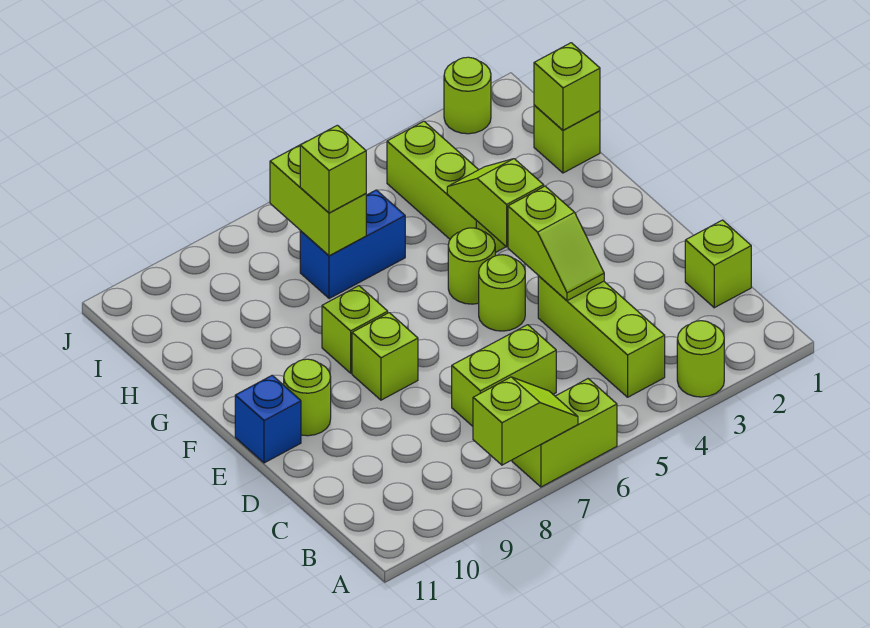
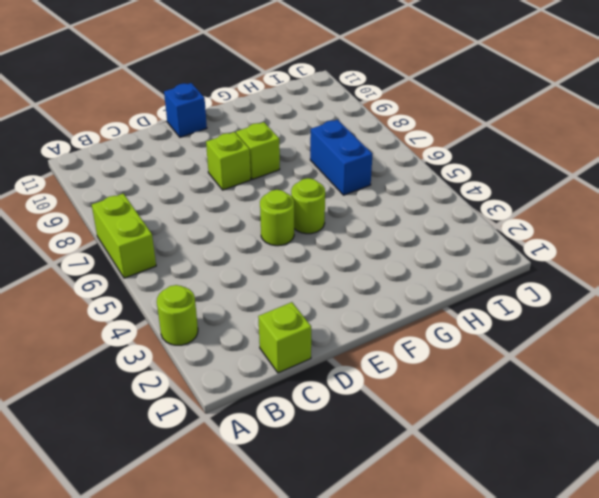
none -> lime brick B4:D4 level 1
none -> lime brick C6:C7 level 1
none -> lime round brick E10 level 1

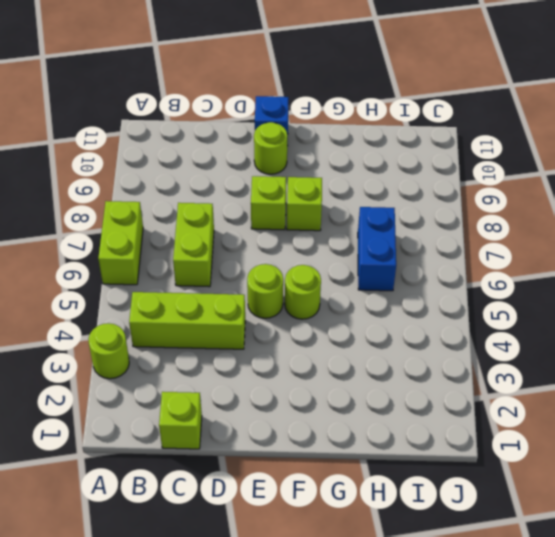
none -> lime brick G4:I4 level 1
none -> lime brick H1 level 1
none -> lime round brick J2 level 1

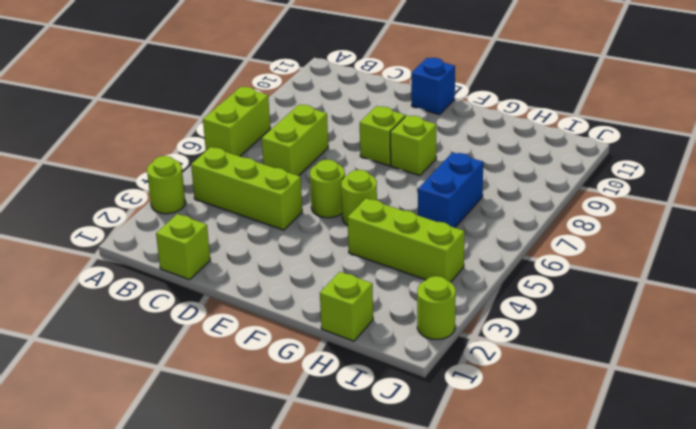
none -> lime round brick E10 level 1
none -> lime slope A7:A8 level 2 top 8
none -> lime slope D4:E4 level 2 top E

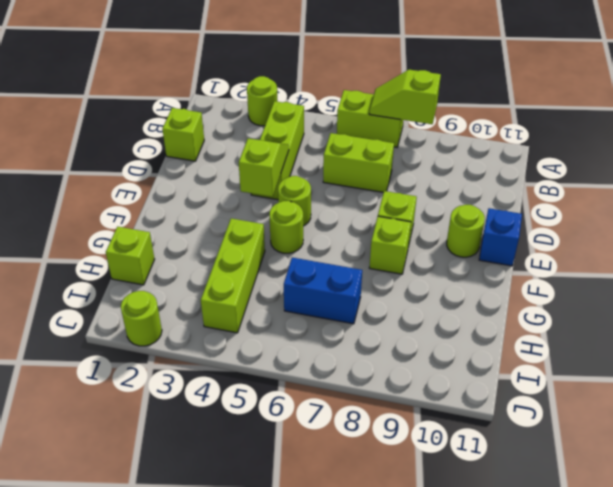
none -> lime slope F4:G4 level 2 top F
none -> lime brick H1 level 2
none -> lime brick H7:I7 level 2

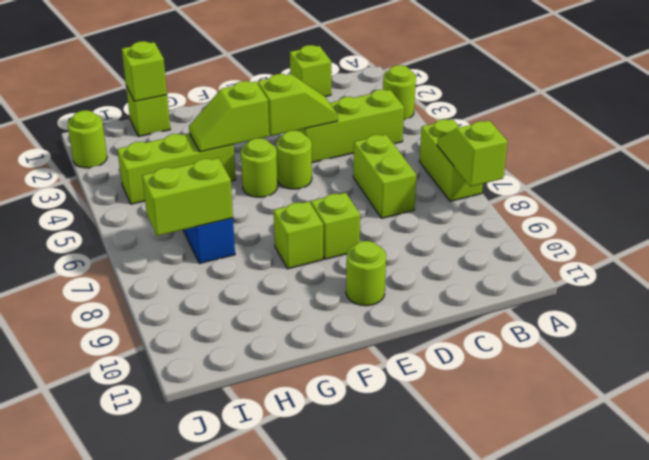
none -> blue brick E11 level 1
none -> lime brick H7 level 3

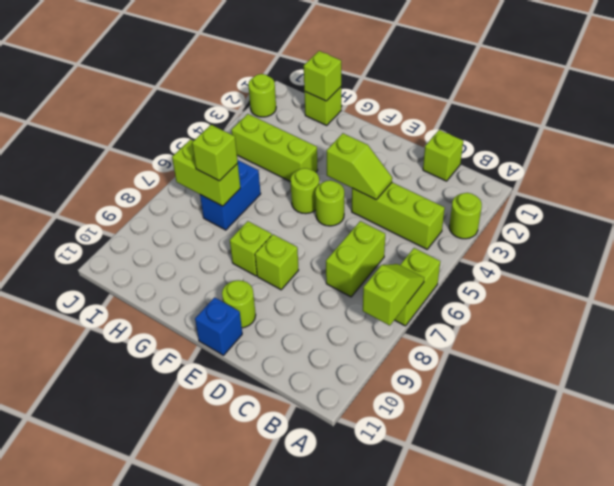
none -> lime slope F4:G4 level 2 top F

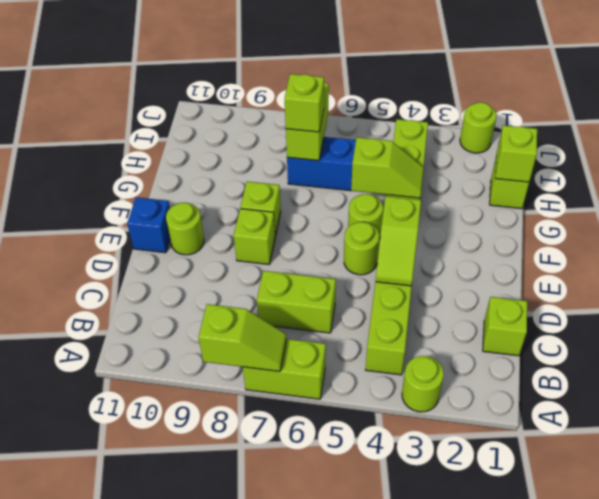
lime slope G4:G5 level 2 top 5 -> lime slope F4:G4 level 2 top F

